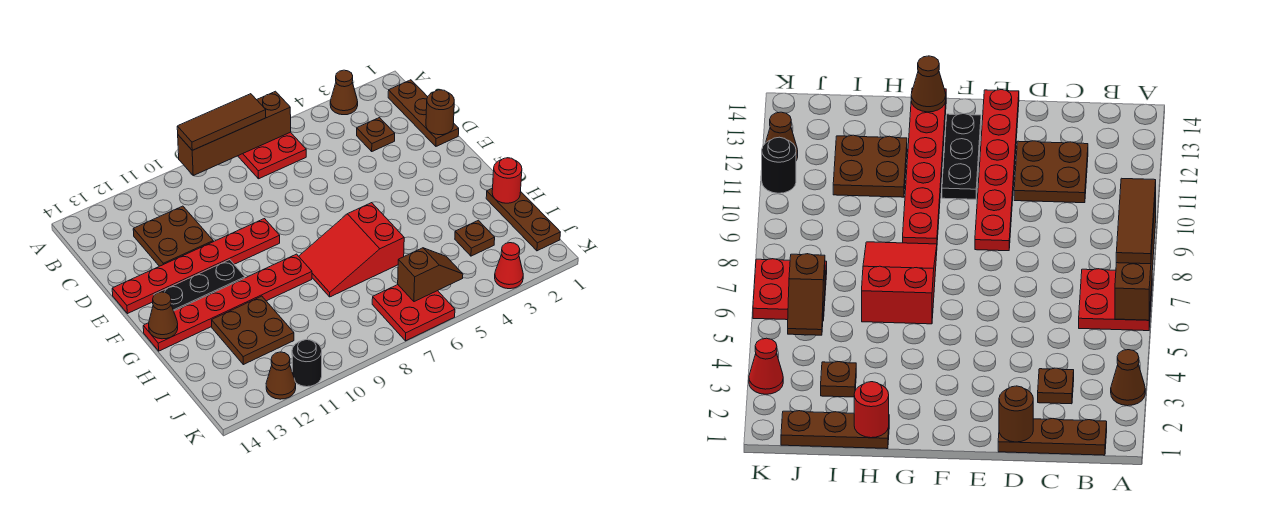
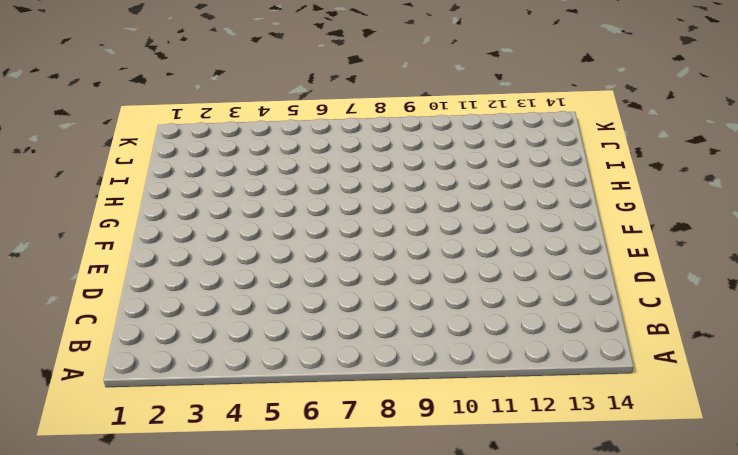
none -> brown cone A3 level 1
none -> red plate A6:B7 level 1
none -> brown plate B1:D1 level 1

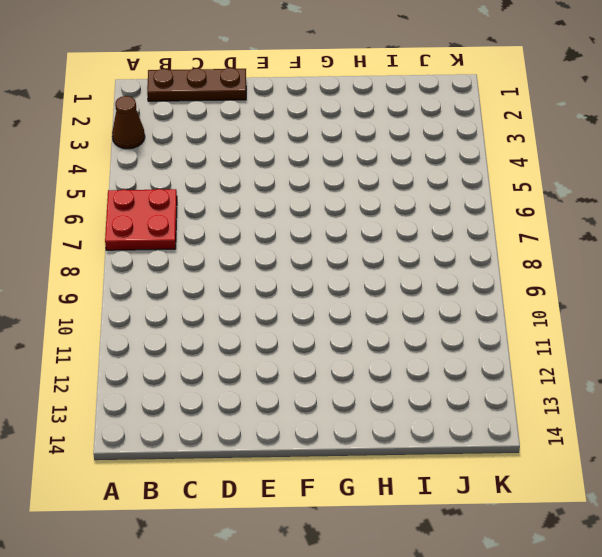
none -> brown plate C3 level 1
none -> brown plate C11:D12 level 1
none -> red plate E9:E14 level 1

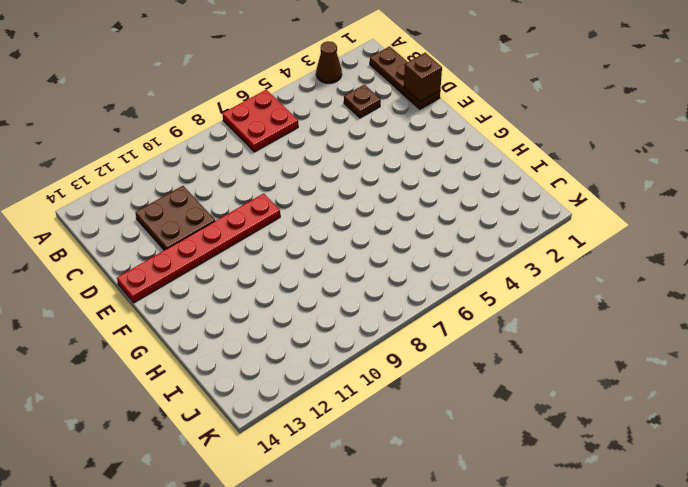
brown brick D1 level 2 -> brown round brick D1 level 2
none -> black plate F11:F13 level 1
none -> red slope G6:H8 level 1 top 6
none -> red plate G9:G14 level 1

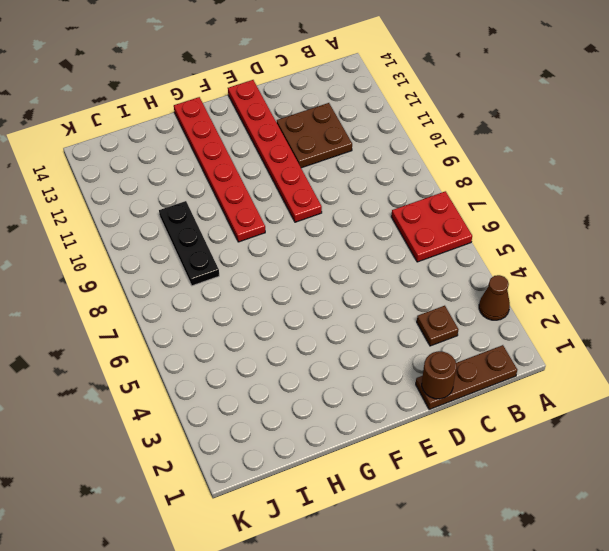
black plate I8:I10 level 1 -> black plate F11:F13 level 1
none -> red slope G6:H8 level 1 top 6
none -> brown plate H1:J1 level 1
none -> brown plate H11:I12 level 1

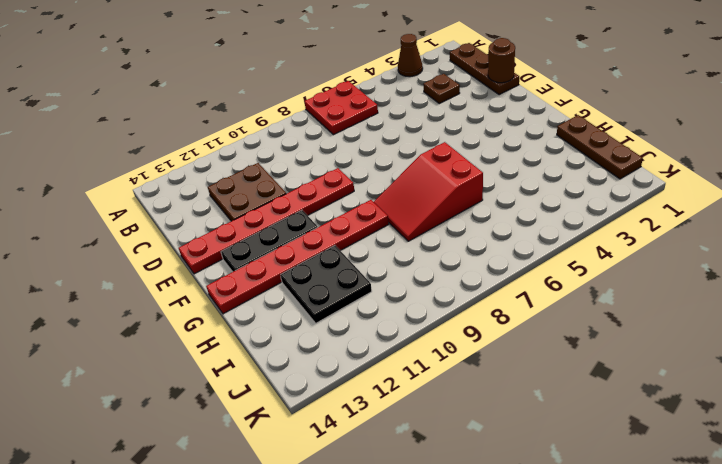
black plate H11:I12 level 1 -> brown plate H11:I12 level 1
none -> brown plate I3 level 1
none -> red plate J6:K7 level 1
none -> red cone K3 level 1

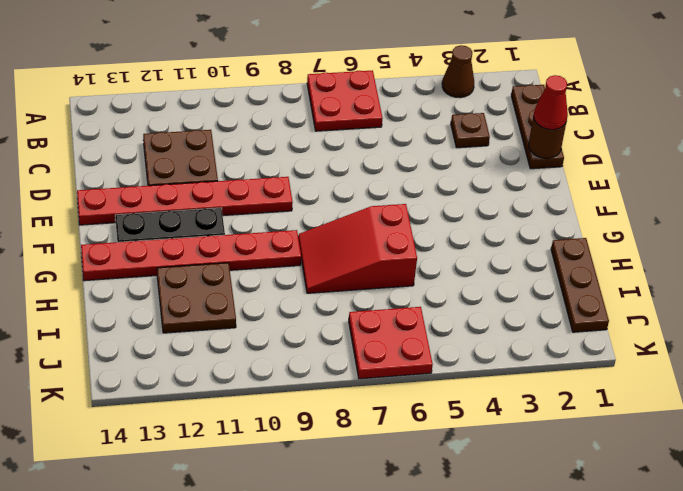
red cone D1 level 3 -> red cone K3 level 1
none -> brown plate I3 level 1
none -> black round brick K11 level 1
none -> brown cone K12 level 1

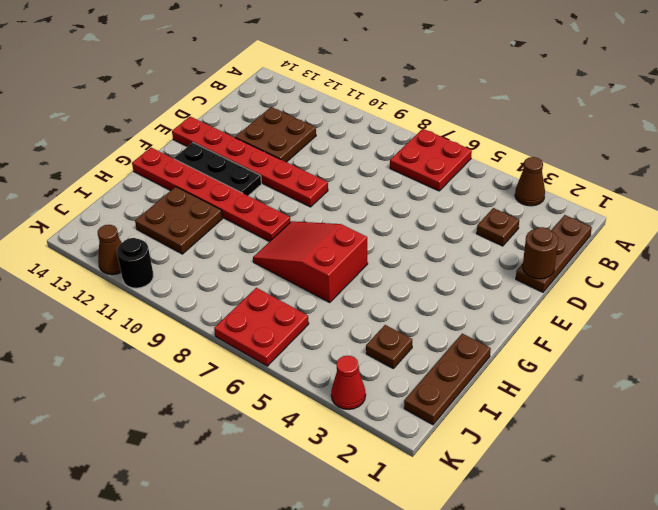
none -> brown brick A6:A9 level 2
none -> brown cone G14 level 2
none -> red round brick H1 level 2

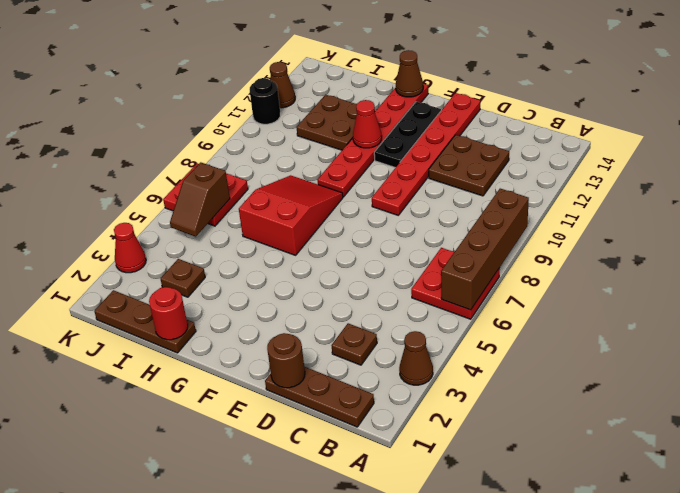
red cone G11 level 2 -> none
none -> brown tile A7:A9 level 3

